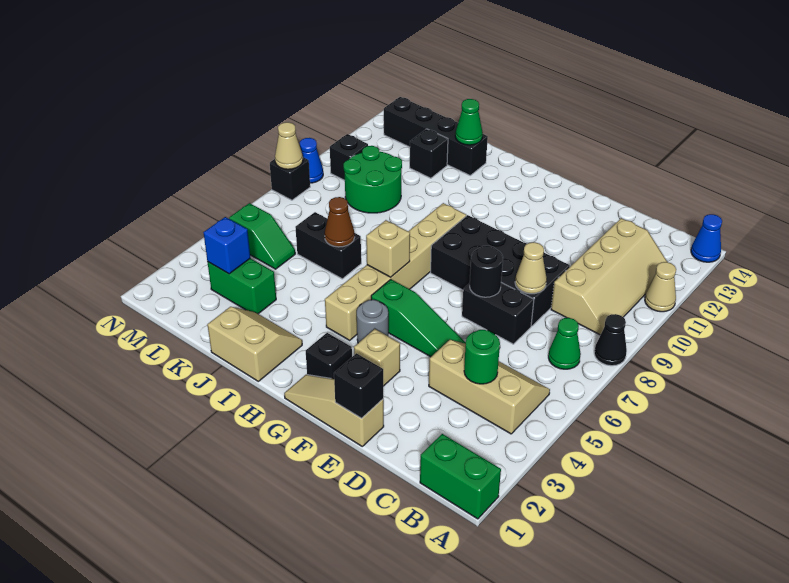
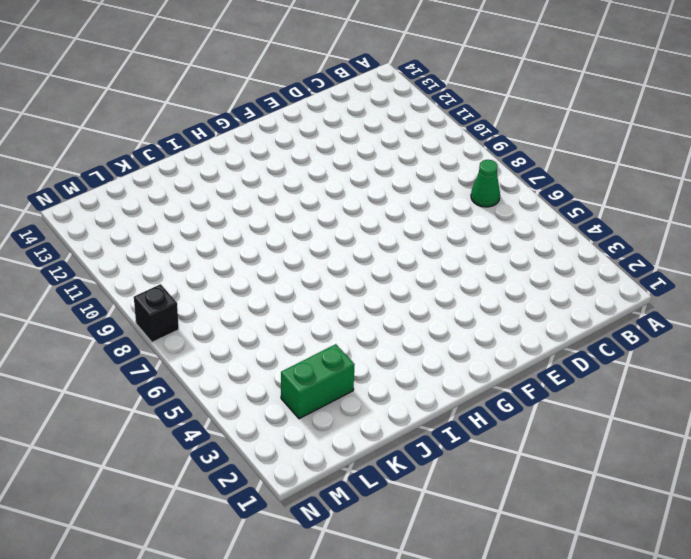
none -> green brick A1:B1 level 1
none -> black cone A8 level 1
none -> tan cone A11 level 1
none -> blue cone A14 level 1

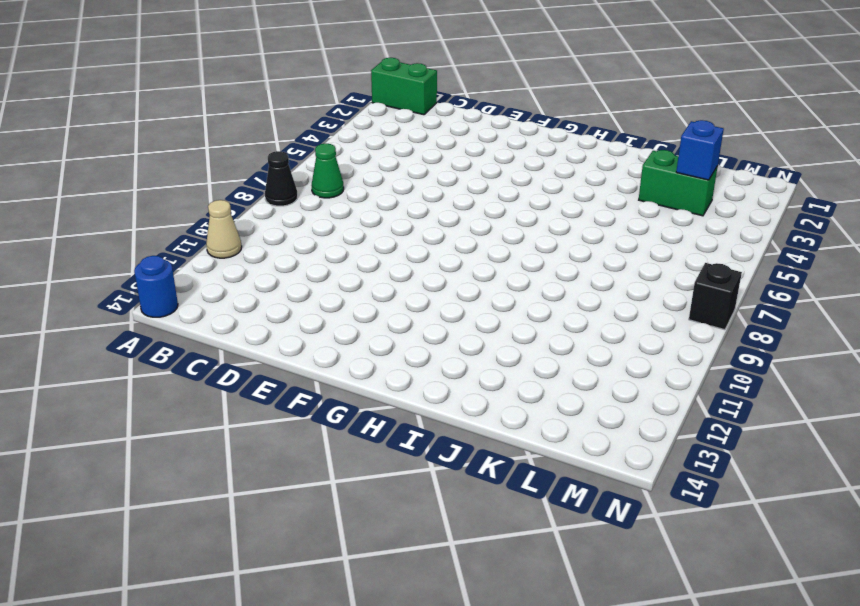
blue round brick A14 level 1 -> blue cone A14 level 1
none -> tan slope B4:D5 level 1 top 4
none -> tan slope B9:C12 level 1 top C
none -> black brick D7:E7 level 1
none -> black brick D8:G9 level 1

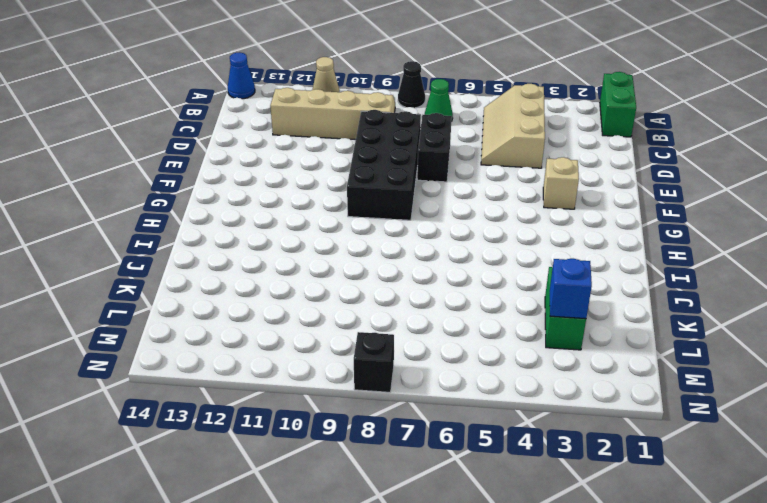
none -> tan slope E1:G1 level 1 top E
none -> green slope E5:G5 level 1 top G
none -> black brick G2 level 1
none -> grey round brick G4 level 1

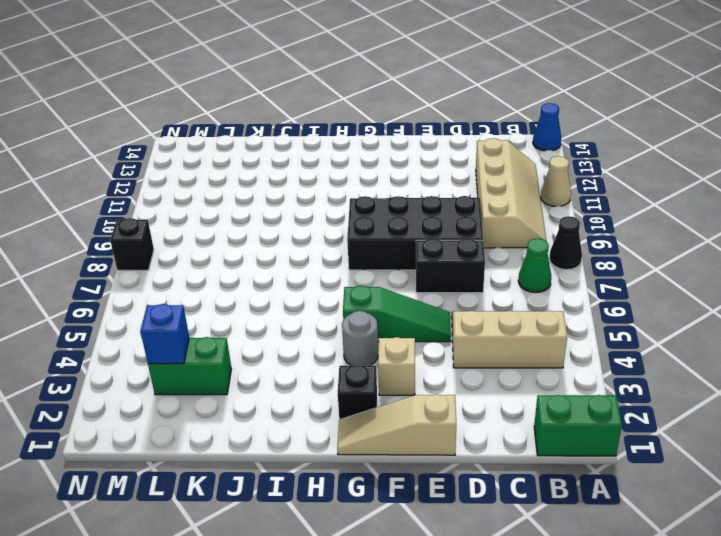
none -> tan brick H4:H9 level 1
none -> tan slope I1:J2 level 1 top 1
none -> black brick J6:K6 level 1
none -> black brick J13:M13 level 1

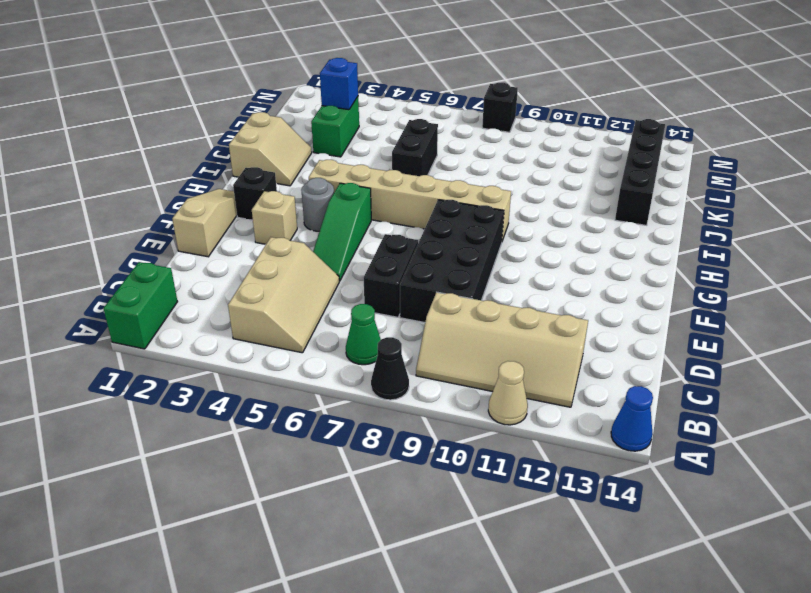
none -> green round brick K9:L10 level 1
none -> black brick K12 level 1
none -> green slope L5:M5 level 1 top M
none -> black brick M10 level 1

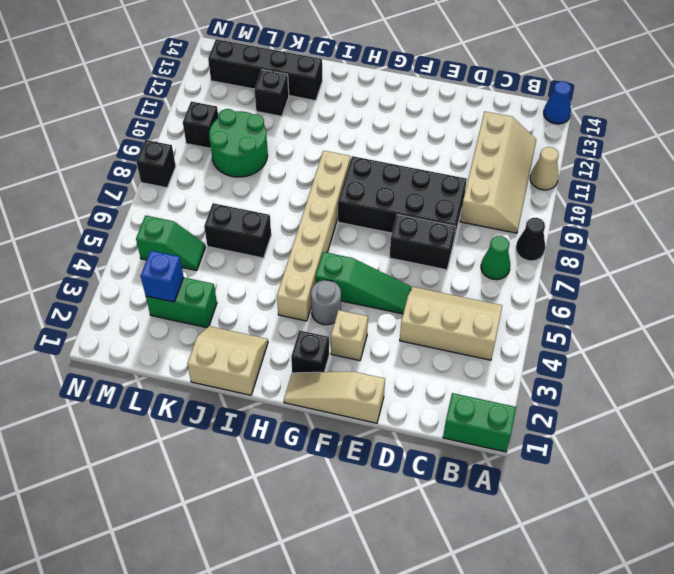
none -> blue cone N9 level 1
none -> green round brick C4 level 2
none -> tan cone D8 level 2
none -> black brick E1 level 2

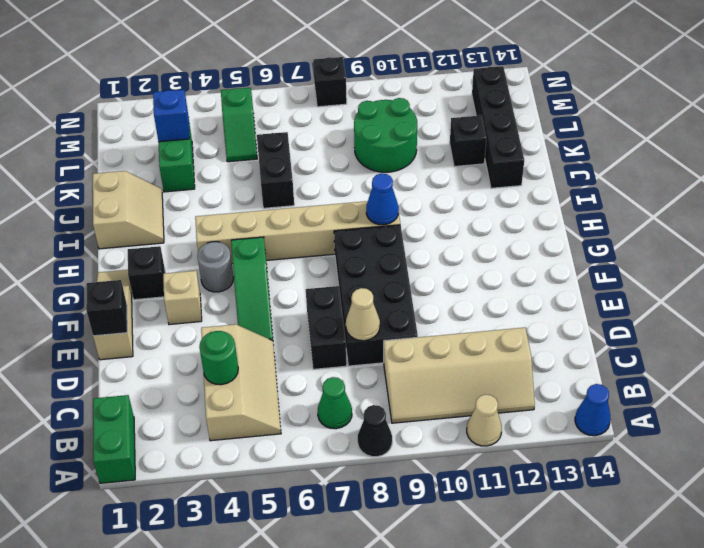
blue cone H9 level 2 -> blue cone N9 level 1
none -> black brick M10 level 1
none -> black round brick E7 level 2
none -> tan brick H6 level 2
none -> brown cone J6 level 2

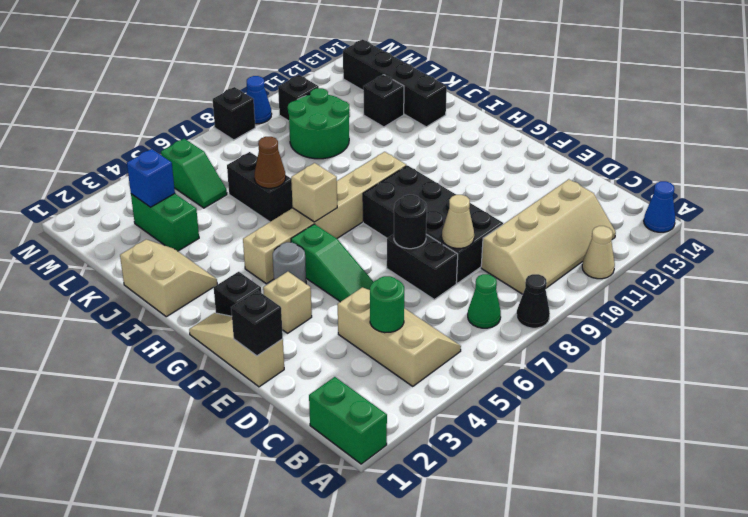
none -> green cone J13 level 2
none -> tan cone N8 level 2

